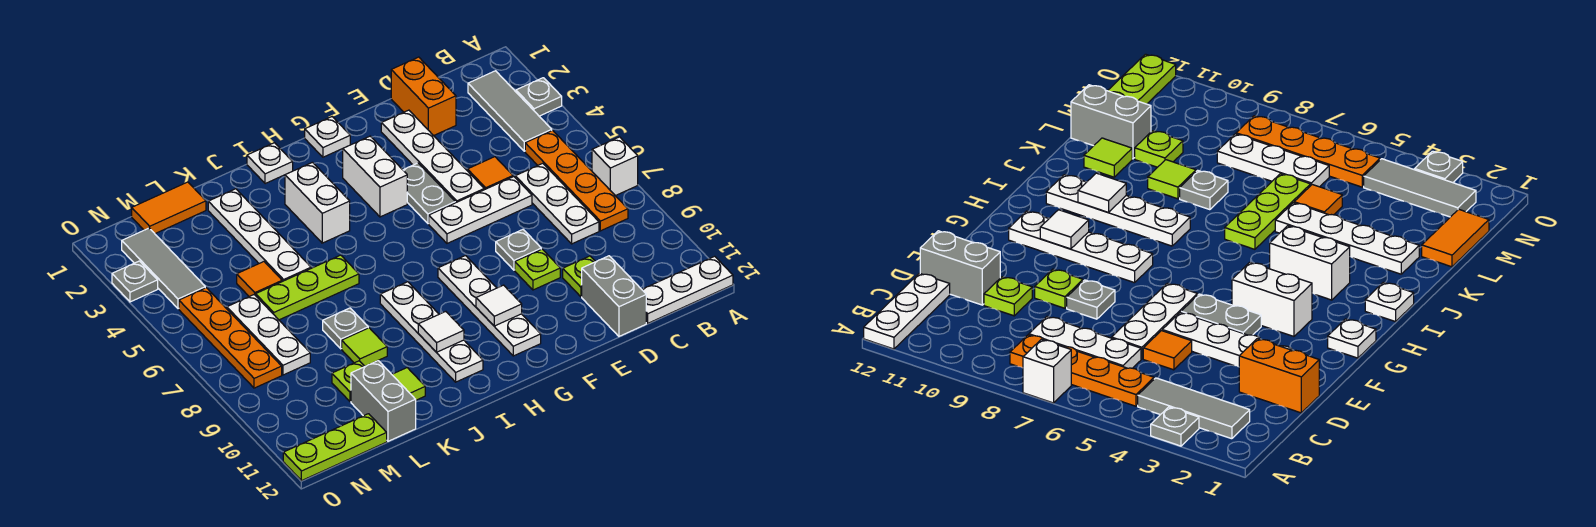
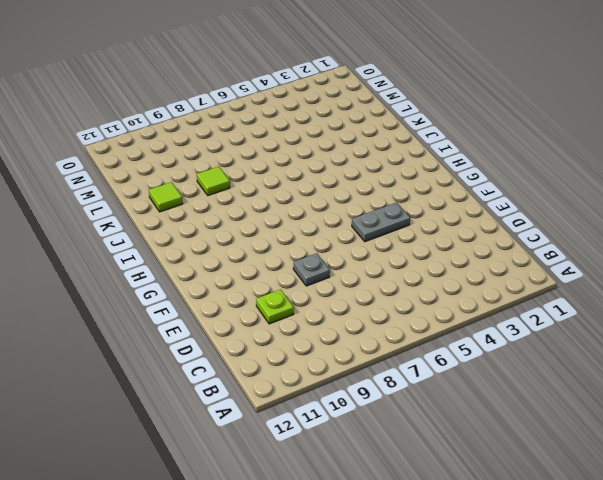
none -> grey plate A3 level 1
none -> white brick A7 level 1
none -> white plate A12:C12 level 1
none -> grey tile B2:B4 level 1

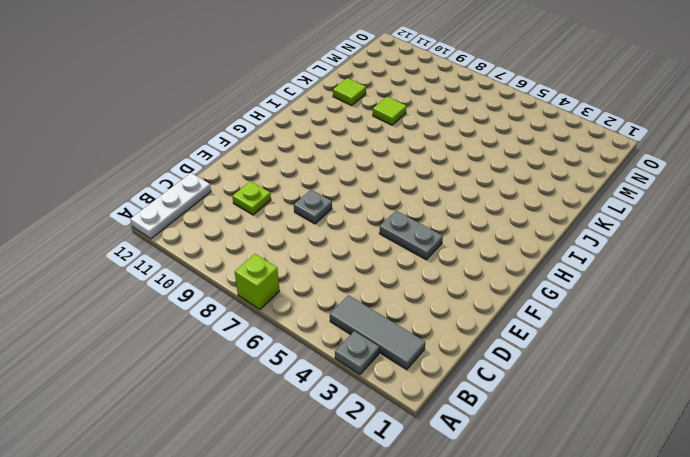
lime brick A7 level 1 -> white brick A7 level 1
none -> orange plate B5:B8 level 1
none -> white plate C6:C8 level 1
none -> orange brick D1:D2 level 1
none -> orange tile D5 level 1

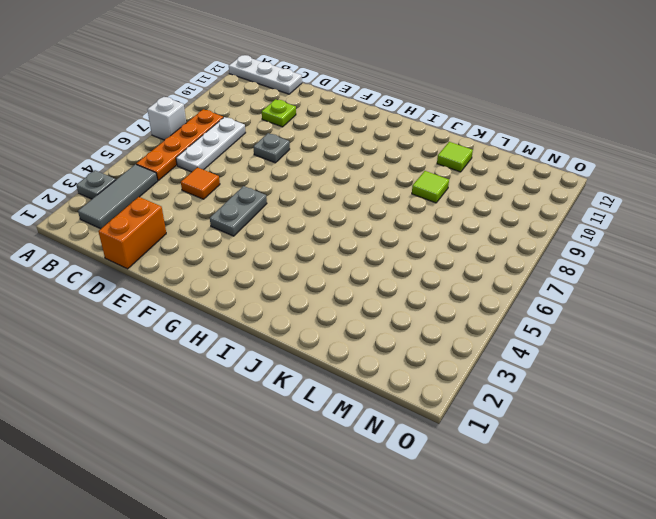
none -> white plate D6:F6 level 1
none -> grey brick D11:D12 level 1
none -> white plate E2:E5 level 1
none -> lime plate E9 level 1

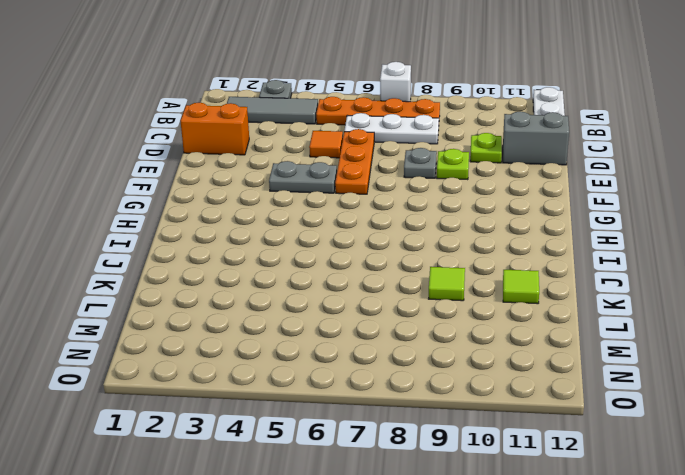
orange plate D6:F6 level 1 -> white plate D6:F6 level 1
none -> white plate E2:E5 level 1
none -> white plate G1 level 1
none -> white brick G3:G4 level 1
none -> white plate G8:G11 level 1

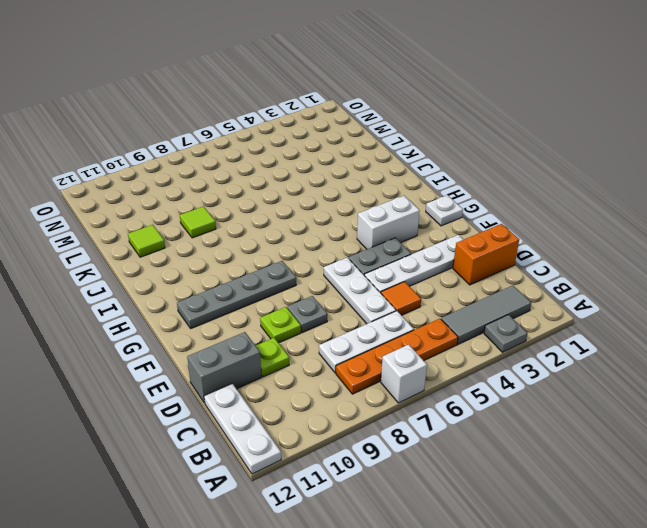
grey plate G8:G11 level 1 -> white plate G8:G11 level 1
none -> white plate I1 level 1
none -> white brick I3:I4 level 1
none -> white plate I8:I11 level 1
none -> lime plate J6:L6 level 1

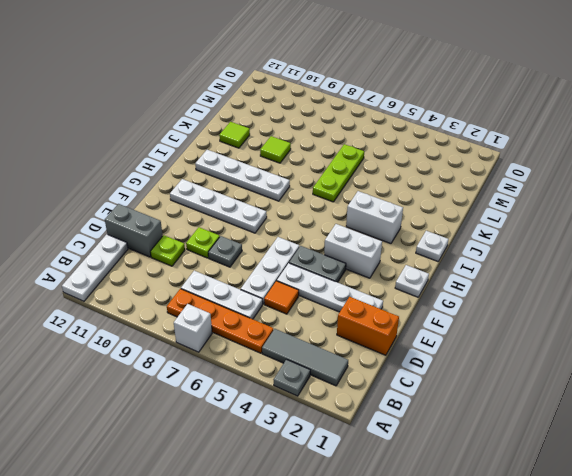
none -> white plate K2:K5 level 1
none -> grey plate K8 level 1
none -> orange tile L1:M1 level 1
none -> orange tile L5 level 1

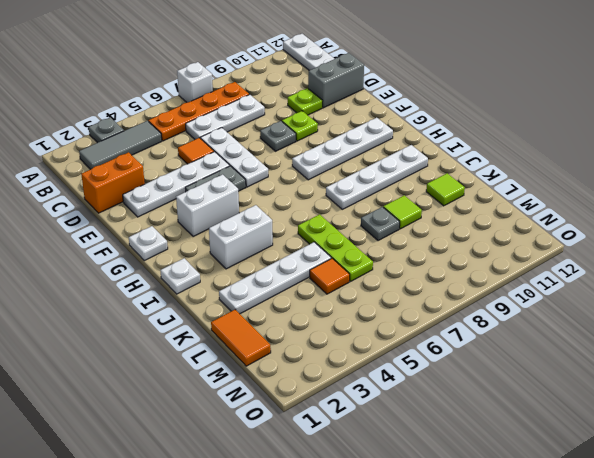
none -> lime plate L10 level 1
none -> grey brick L11:L12 level 1
none -> white plate M6:M8 level 1
none -> lime plate M12:O12 level 1

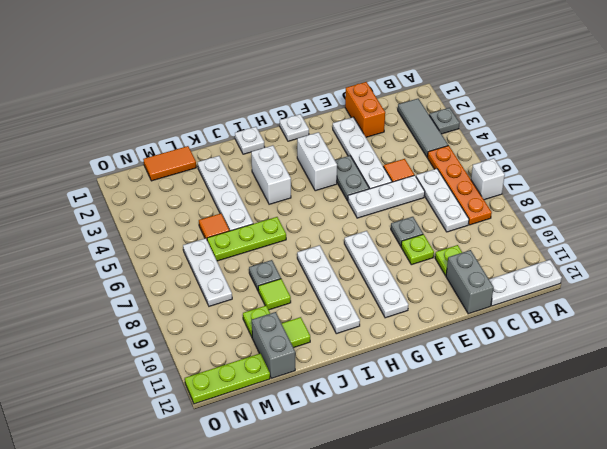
none -> grey tile N2:N4 level 1
none -> orange plate N5:N8 level 1
none -> grey plate O3 level 1
none -> white tile G10 level 2

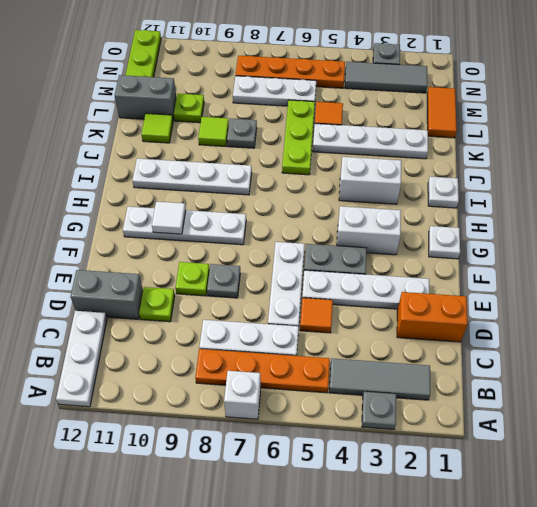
none -> white tile I10 level 2

